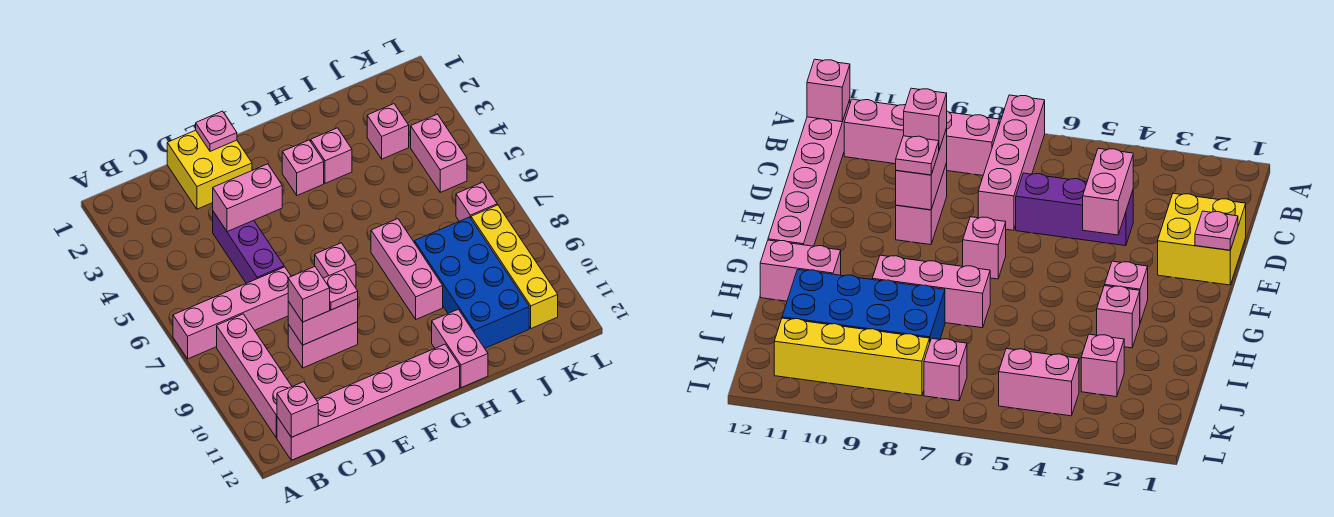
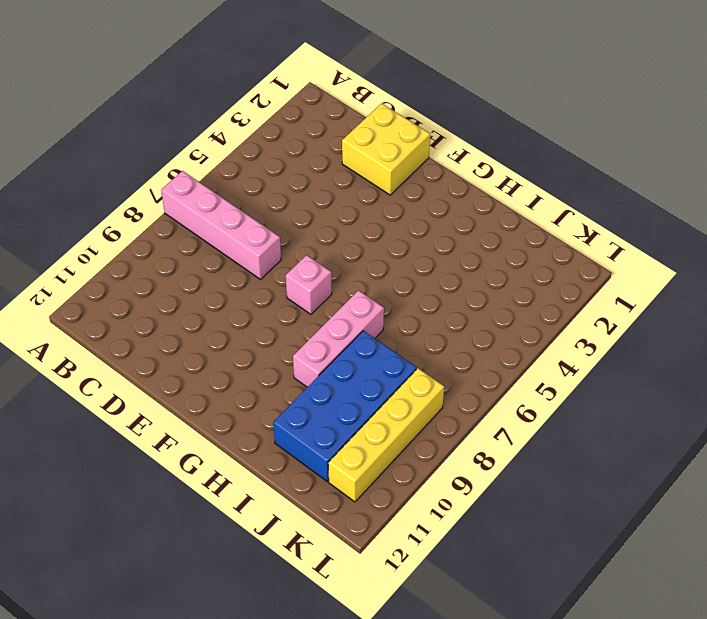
none -> pink brick B8:B11 level 1
none -> pink brick B12:G12 level 1
none -> purple brick D4:D6 level 1

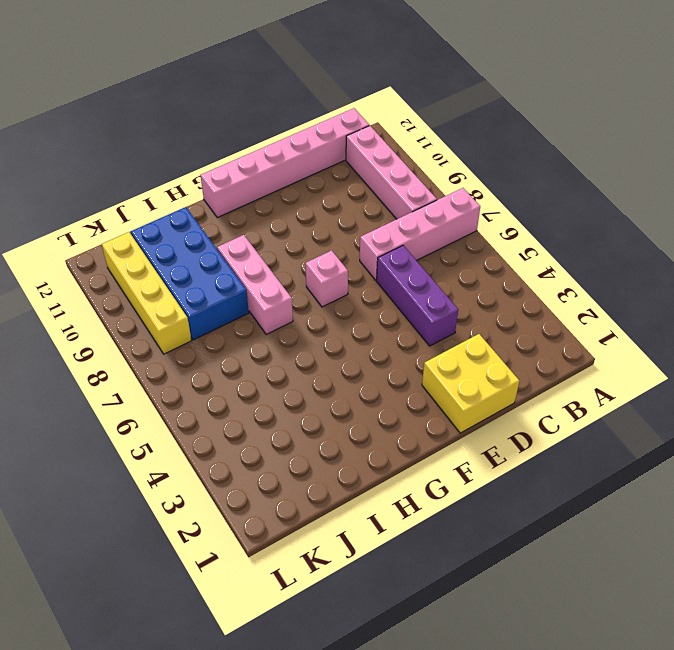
none -> pink brick D9:E9 level 1
none -> pink brick G3 level 1
none -> pink brick H3 level 1

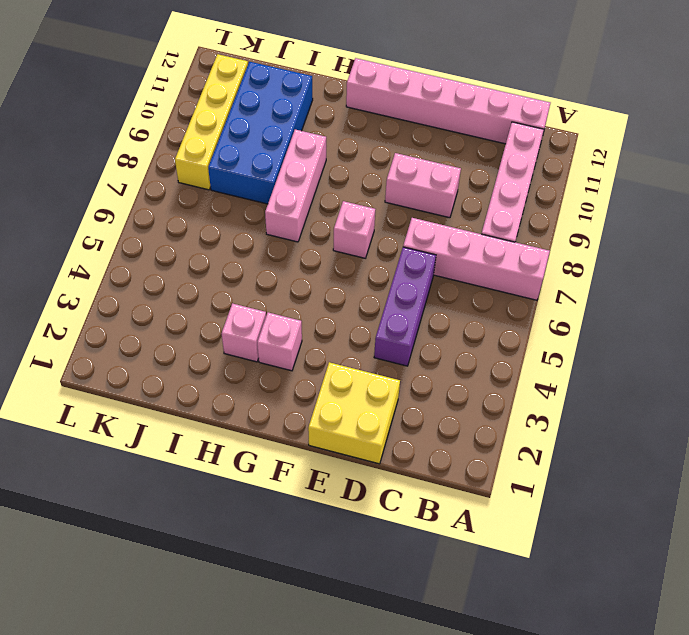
none -> pink brick H11:H12 level 1
none -> pink brick J3 level 1
none -> pink brick K4:K5 level 1

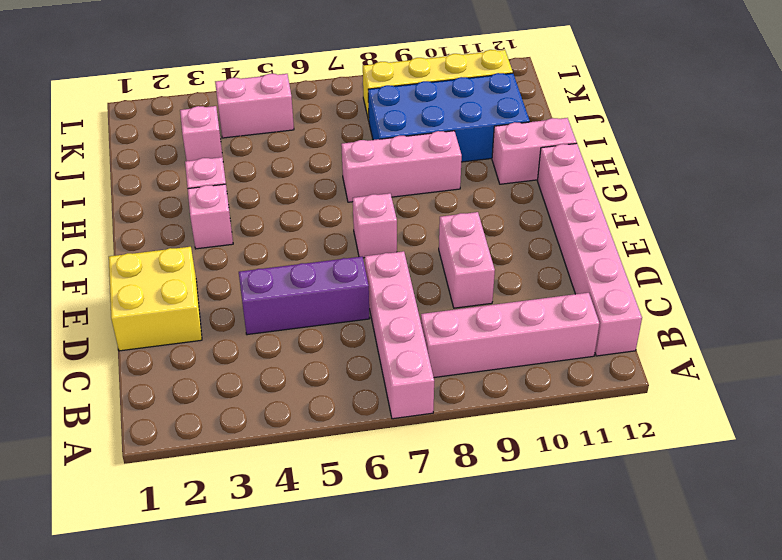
none -> pink brick K7 level 1
none -> pink brick B12 level 2
none -> pink brick D4:E4 level 2

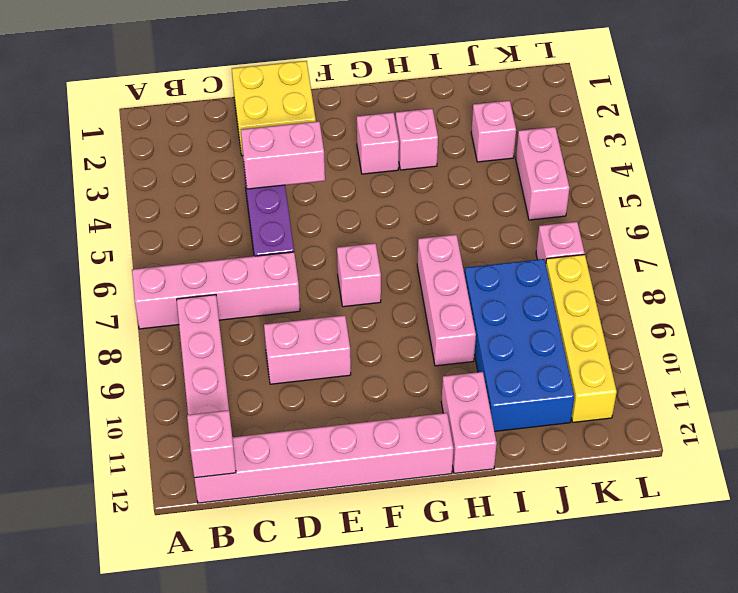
none -> pink brick D9:E9 level 2
none -> pink plate E1 level 2
none -> pink brick D9 level 3

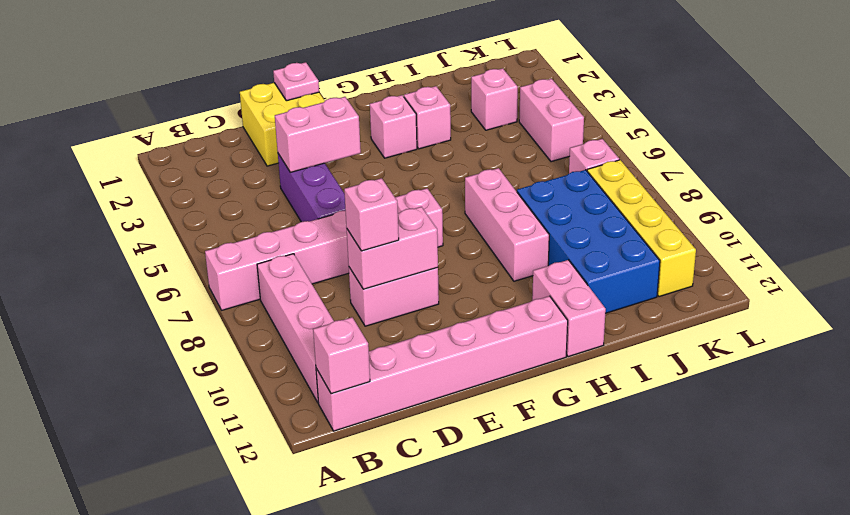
none -> pink plate E9 level 3

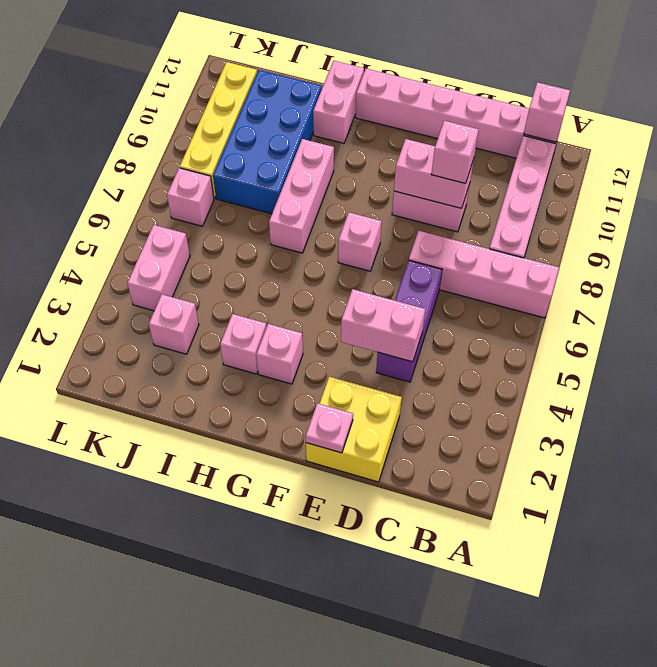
none -> pink plate E9 level 3

